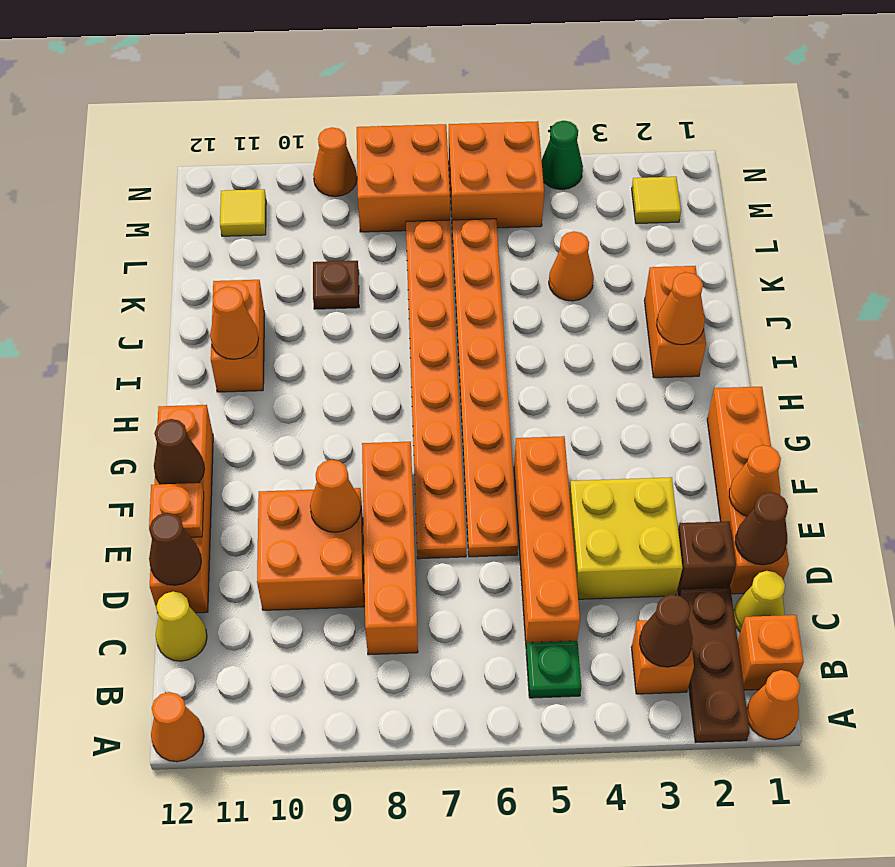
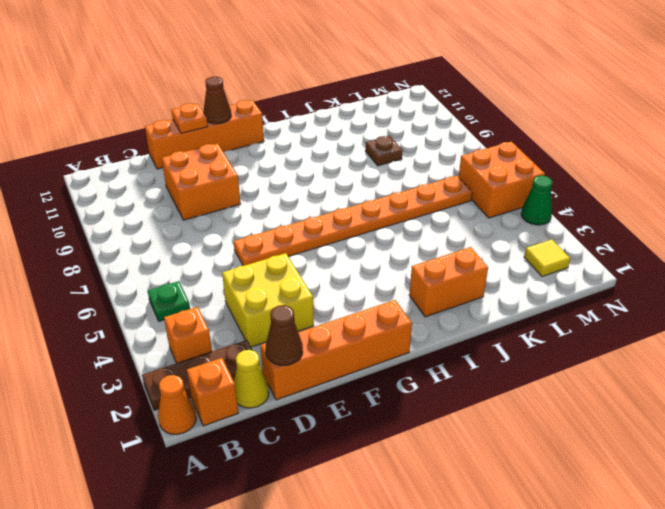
none -> orange cone A12 level 1
none -> orange brick C5:F5 level 1
none -> orange brick C8:F8 level 1
none -> yellow cone C12 level 1

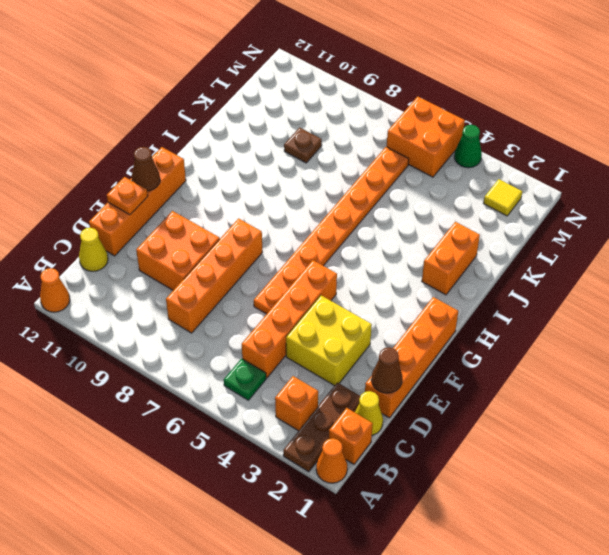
none -> brown brick D2 level 1
none -> orange plate E7:L7 level 1
none -> orange brick I11:J11 level 1
none -> orange cone K4 level 1

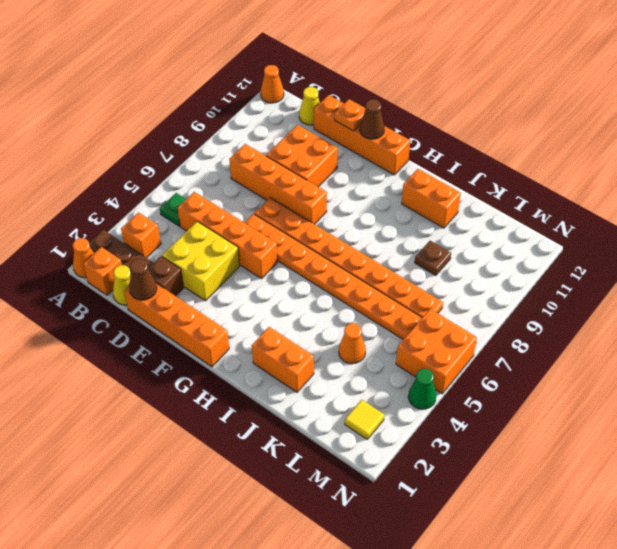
none -> orange brick M7:N8 level 1
none -> yellow tile M11 level 1
none -> orange cone N9 level 1
none -> brown cone B3 level 2

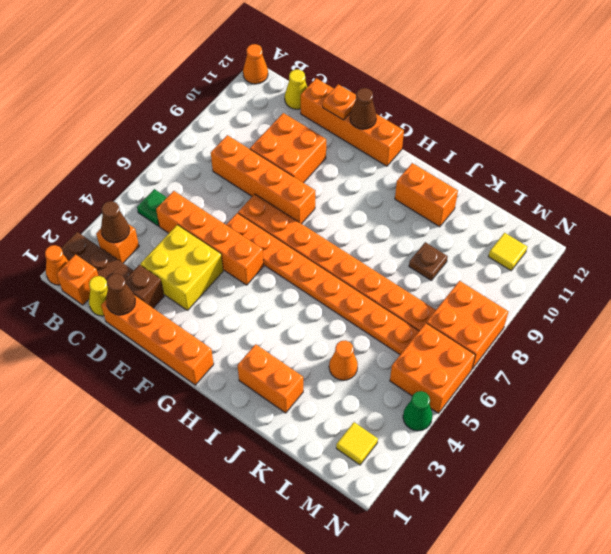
none -> orange cone N9 level 1
none -> brown cone D12 level 2
none -> orange cone E1 level 2
none -> orange cone E9 level 2

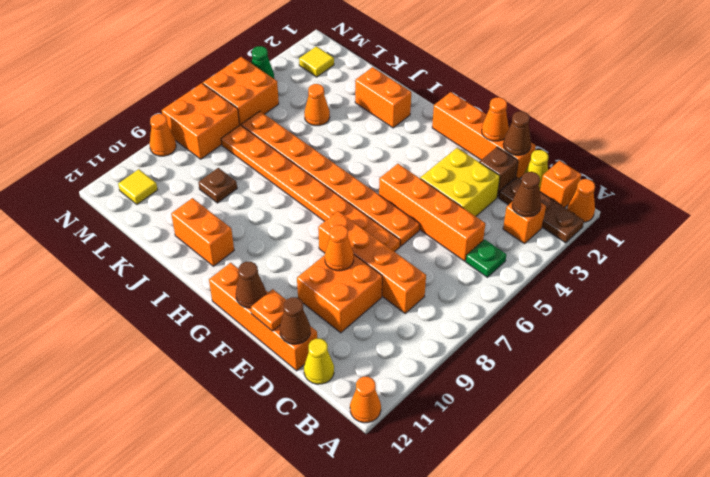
none -> orange cone I2 level 2
none -> orange cone I11 level 2

